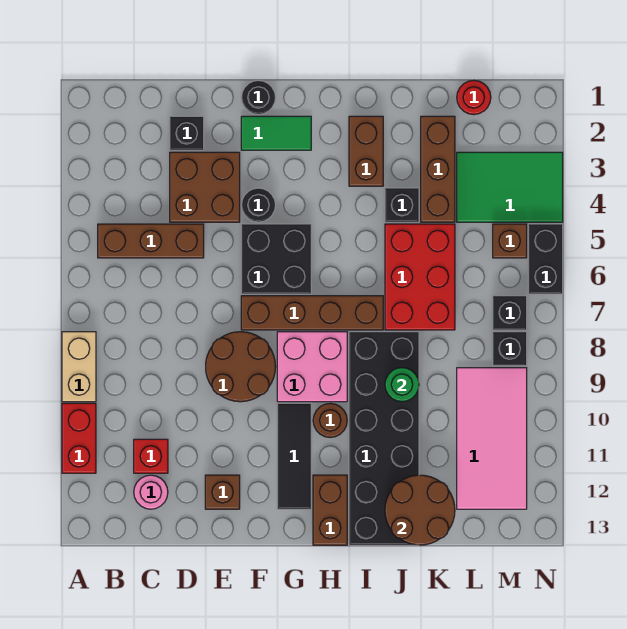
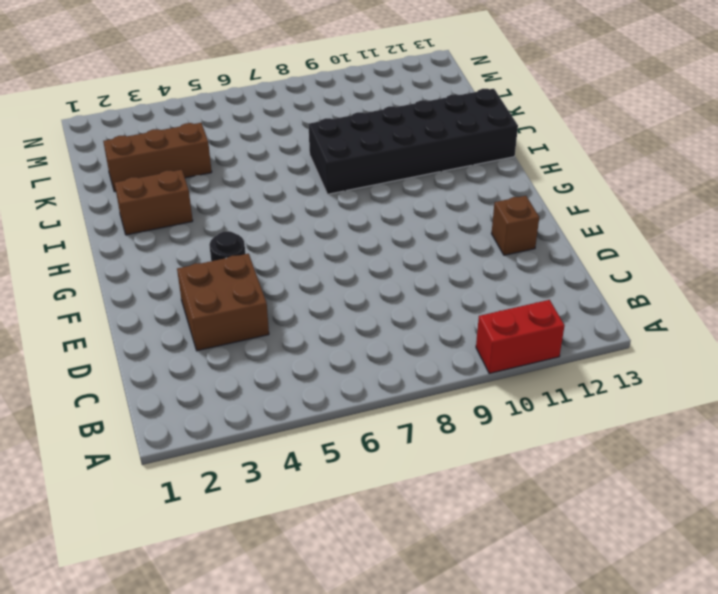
none -> tan brick A8:A9 level 1
none -> brown brick B5:D5 level 1
none -> red brick C11 level 1
none -> pink round brick C12 level 1

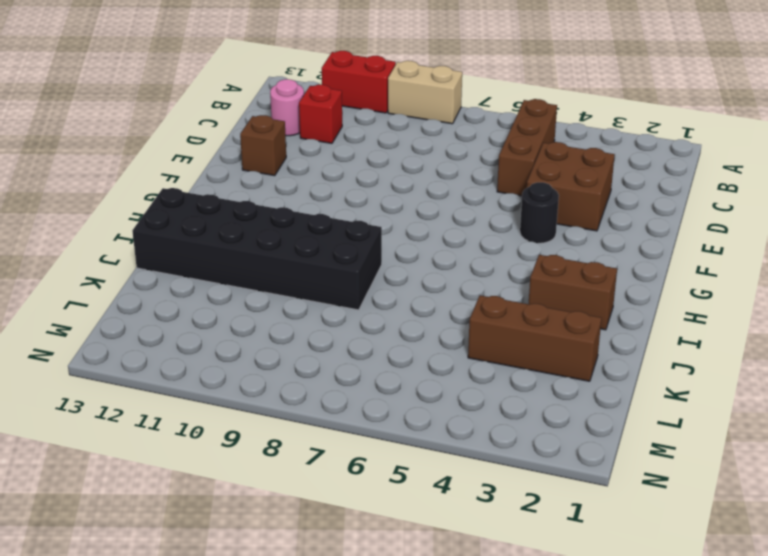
none -> black brick D2 level 1
none -> brown round brick E8:F9 level 1
none -> black round brick F1 level 1
none -> green tile F2:G2 level 1

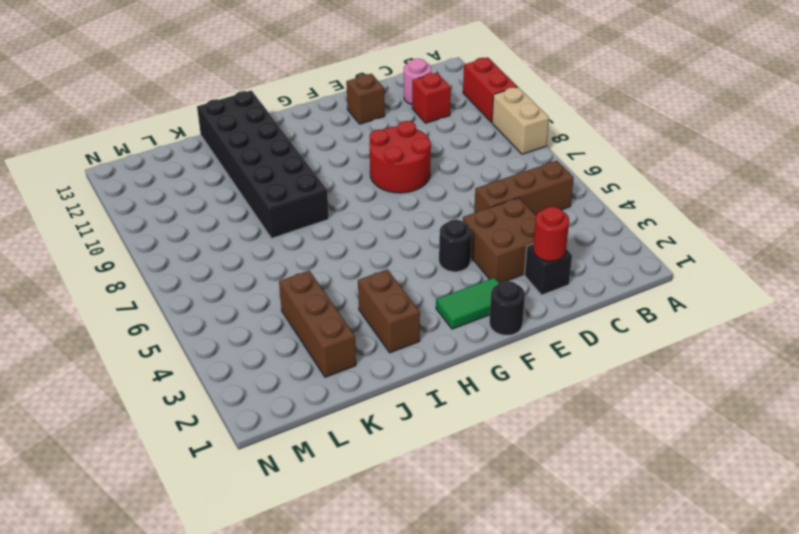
red round brick D2 level 2 -> red round brick L1 level 1
red round brick E8:F9 level 1 -> brown round brick E8:F9 level 1
none -> black brick F5:G6 level 1
none -> brown brick F7:I7 level 1
none -> pink brick G8:H9 level 1
none -> black tile G10:G12 level 1

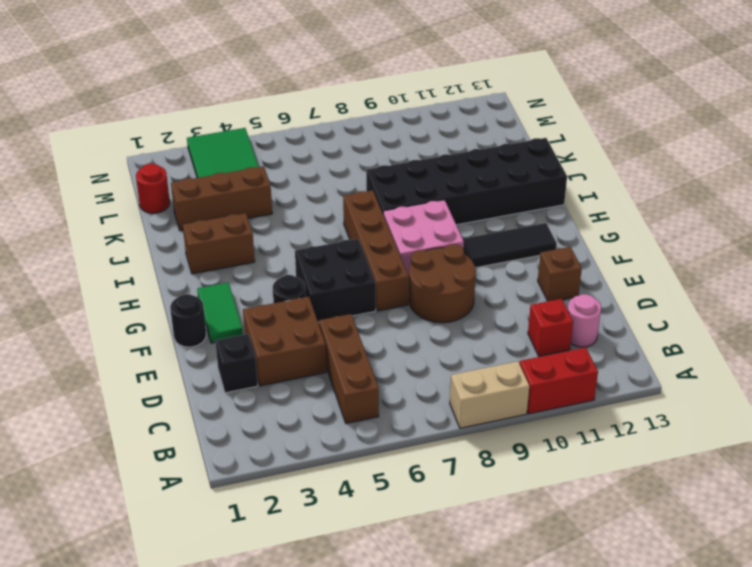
none -> brown round brick H10 level 1
none -> brown brick H12:H13 level 1
none -> black brick J4 level 1
none -> red brick J5:K7 level 1

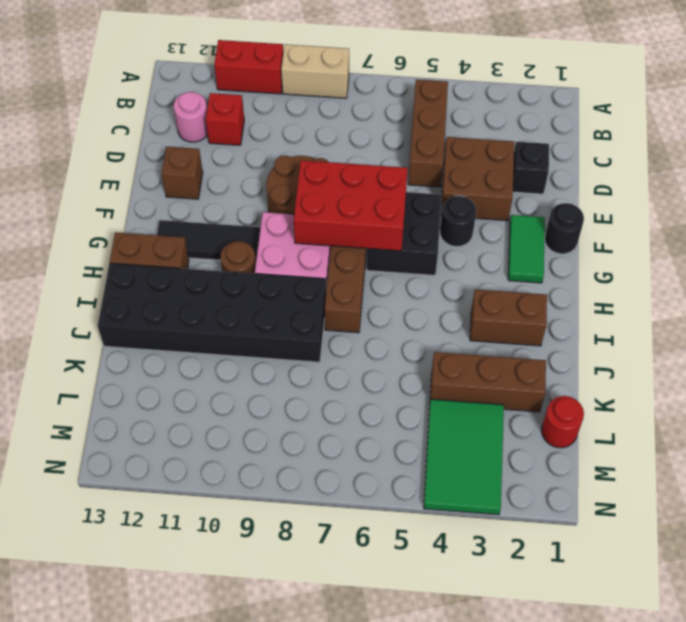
red brick F6:G8 level 2 -> red brick J5:K7 level 1
none -> black brick J4 level 1
none -> pink tile L9:M12 level 1
none -> brown brick M5 level 1
none -> black brick M7 level 1

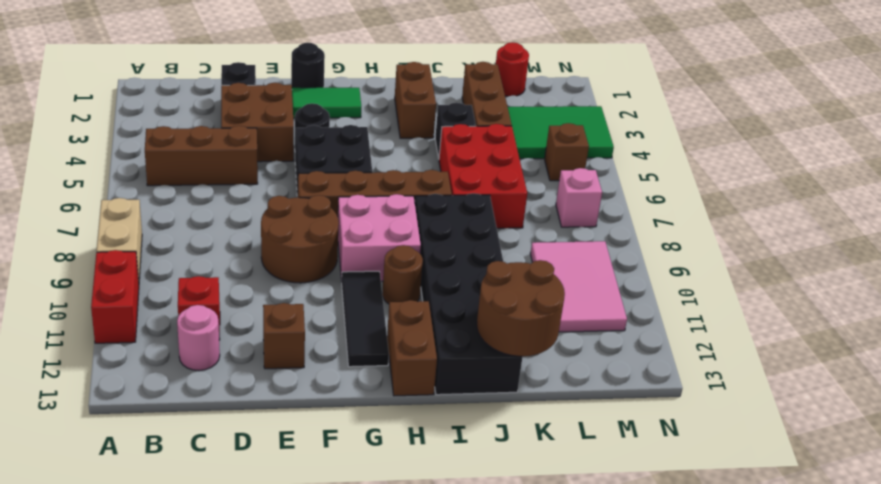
pink tile L9:M11 level 1 -> pink tile L9:M12 level 1
pink brick M7 level 1 -> black brick M7 level 1
none -> black brick M8 level 1
none -> black brick N5:N6 level 1
none -> green round brick J9 level 2

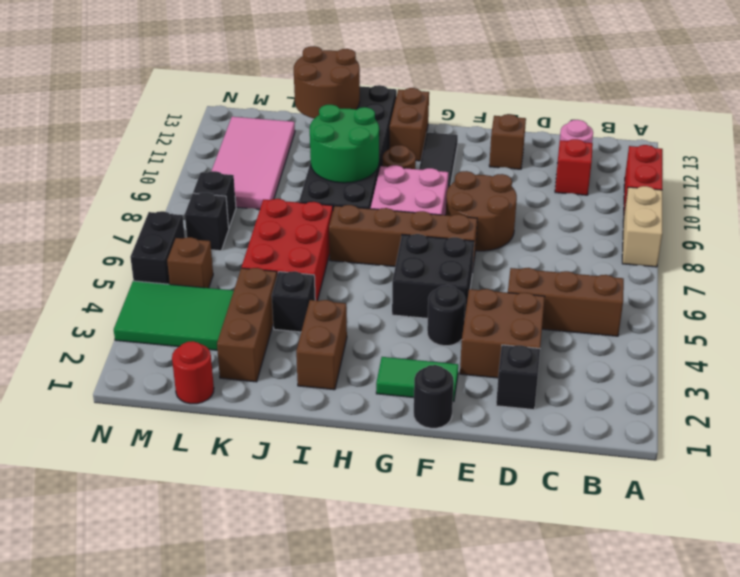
green round brick I9:J10 level 2 -> green round brick J9 level 2

